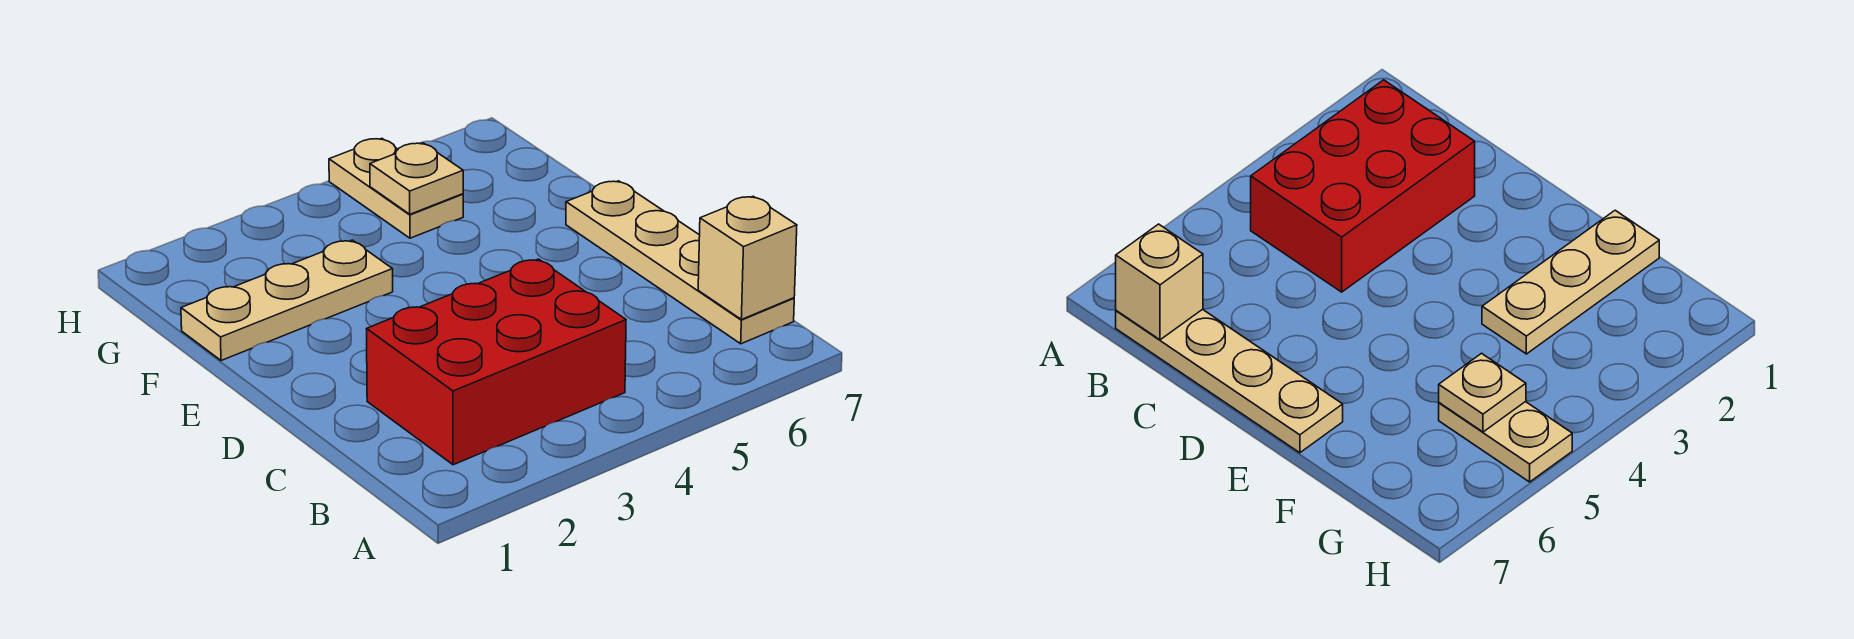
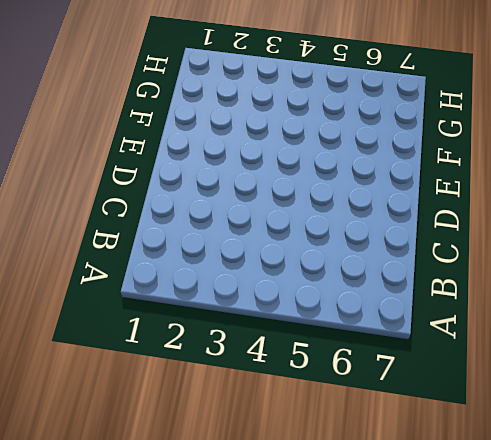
none -> red brick B2:C4 level 1
none -> tan plate B7:E7 level 1

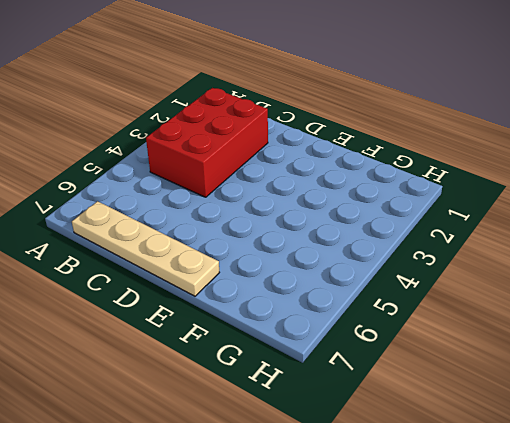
none -> tan plate F1:F3 level 1
none -> tan plate G5:H5 level 1

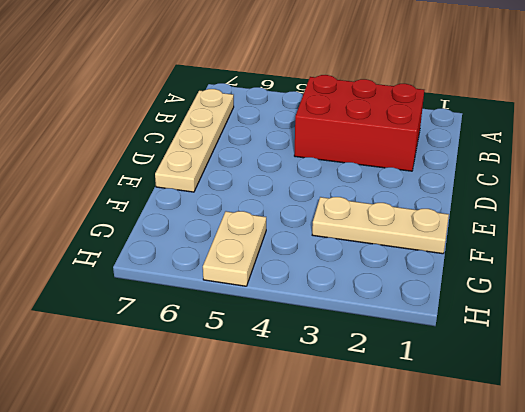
none -> tan brick B7 level 2
none -> tan plate G5 level 2

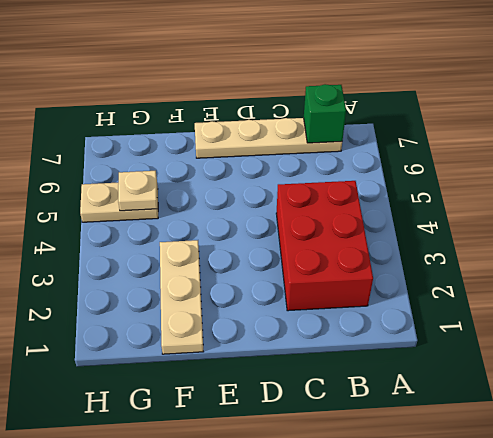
green brick B7 level 2 -> tan brick B7 level 2

